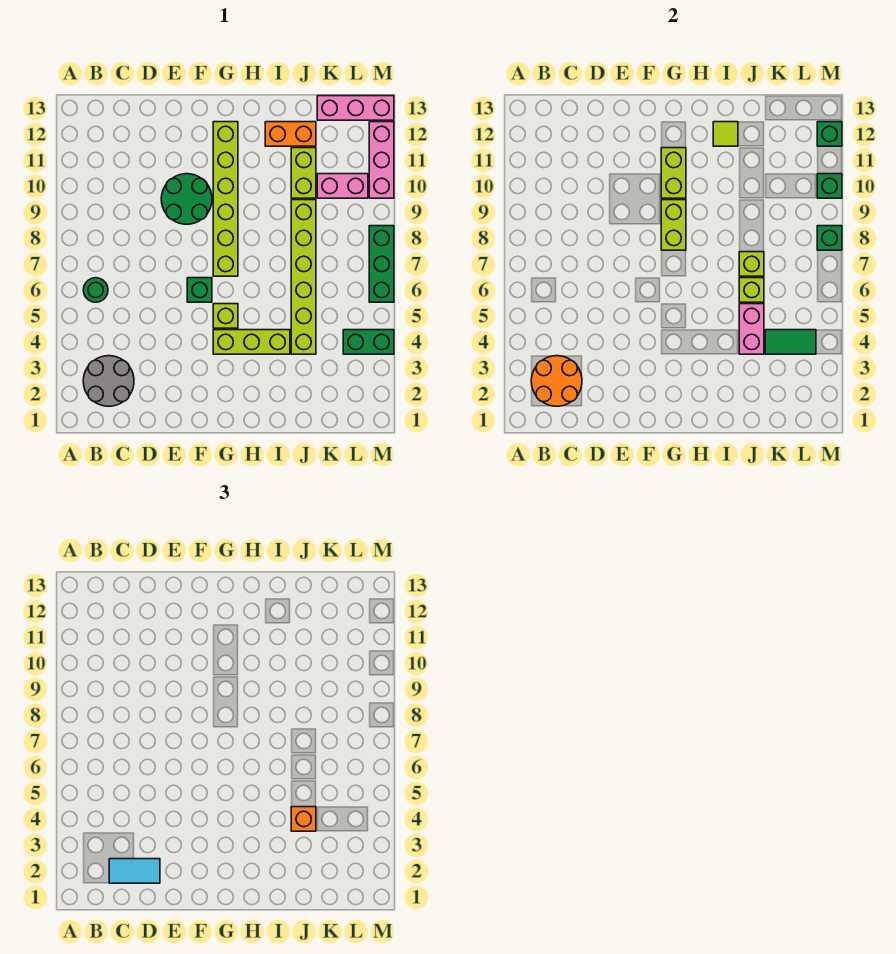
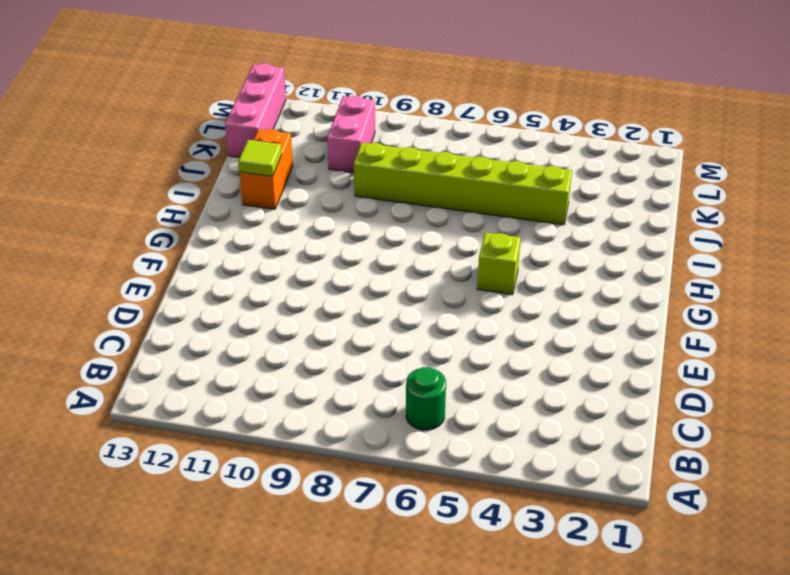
none -> grey round brick B2:C3 level 1
none -> green round brick E9:F10 level 1
none -> green brick F6 level 1

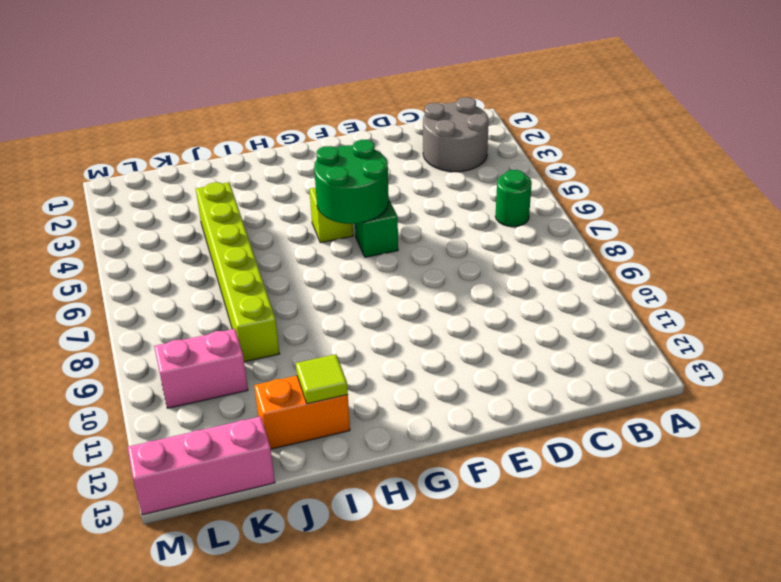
green round brick F5:G6 level 2 -> green round brick E9:F10 level 1
none -> lime brick G4:I4 level 1
none -> lime brick G7:G12 level 1
none -> lime brick J10:J11 level 1

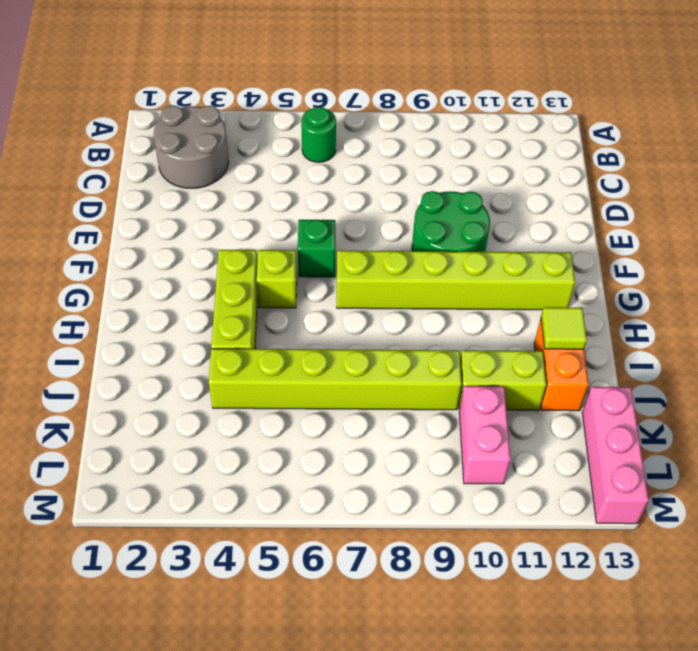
none -> green brick L4:M4 level 1
none -> green brick M6:M8 level 1
none -> pink brick M10:M12 level 1

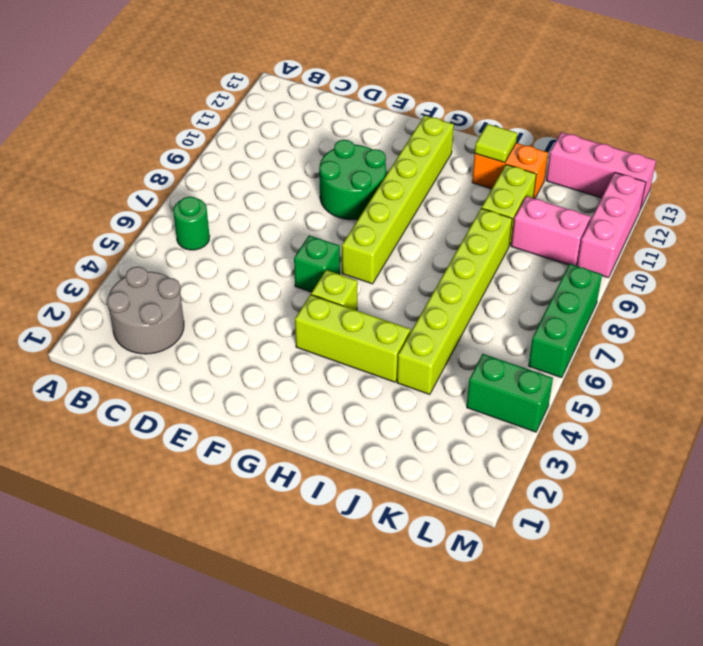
none -> orange round brick B2:C3 level 2
none -> lime brick G8:G9 level 2
none -> lime brick G10:G11 level 2

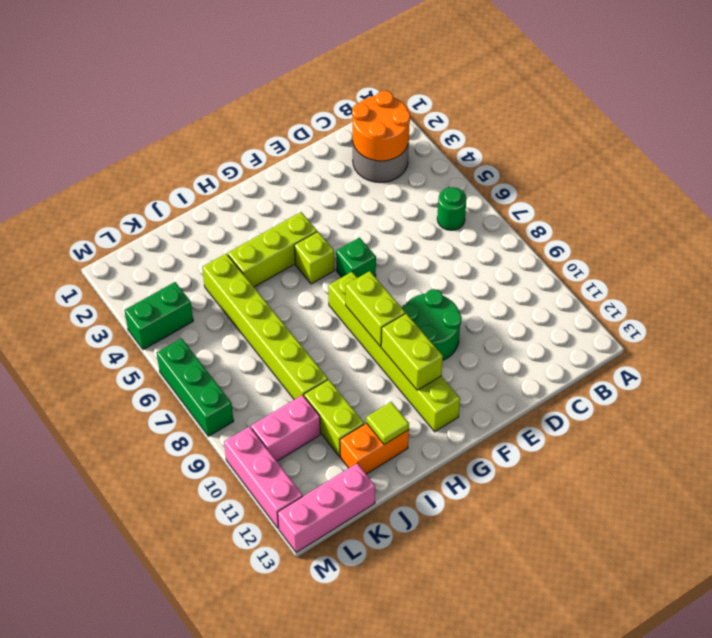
none -> pink brick J4:J5 level 2
none -> lime brick J6 level 2
none -> lime brick J7 level 2

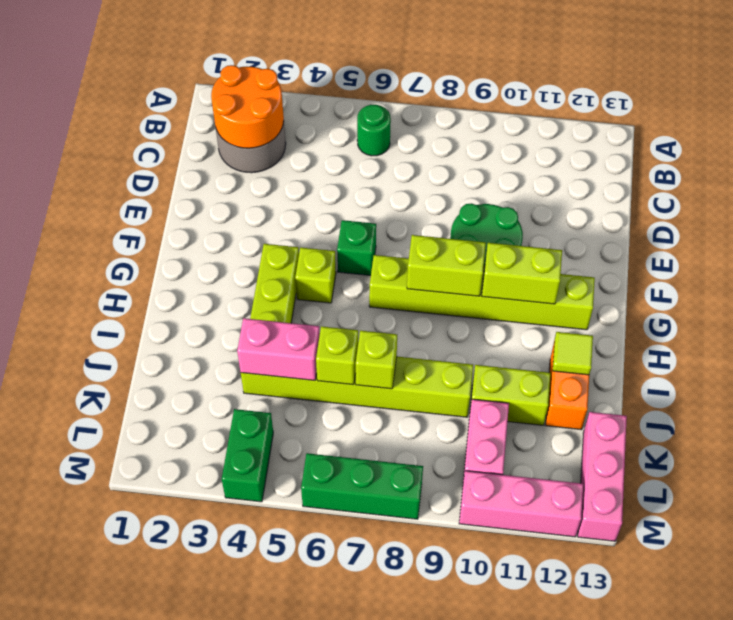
none -> green tile K4:L4 level 2
none -> green brick M8 level 2
none -> green brick M10 level 2

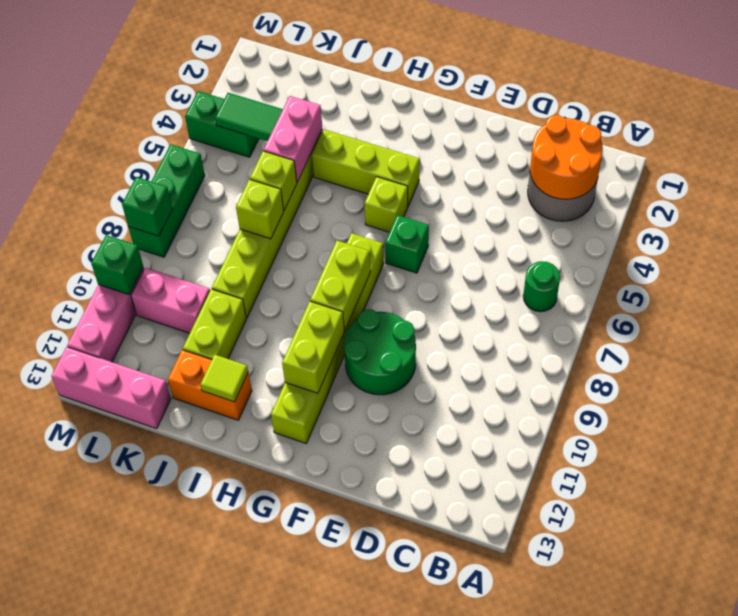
none -> green brick M12 level 2
none -> cyan tile C2:D2 level 3
none -> orange brick J4 level 3

